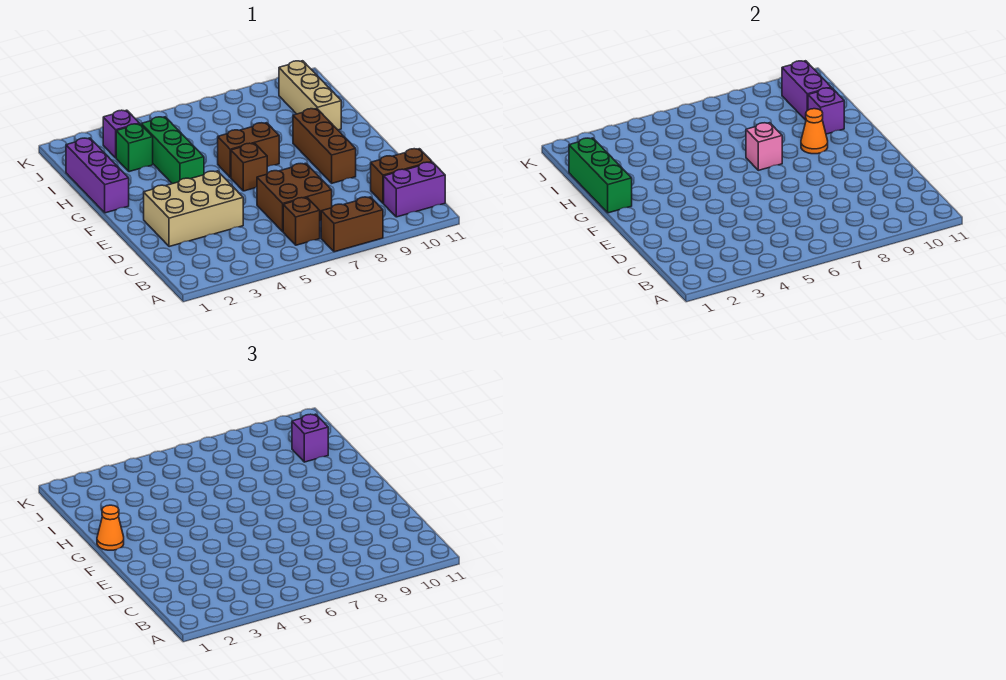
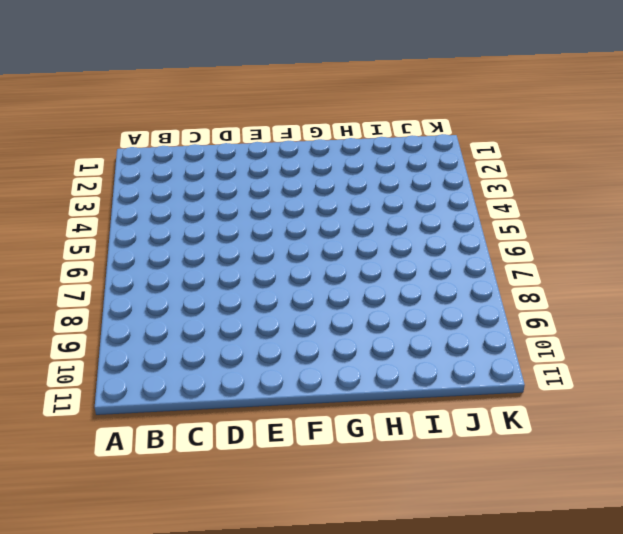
none -> brown brick A7:A8 level 1
none -> brown brick B6 level 1
none -> purple brick B10:B11 level 1

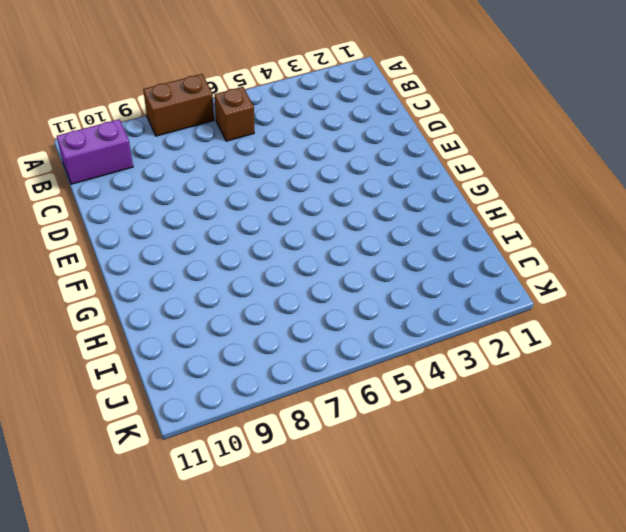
none -> brown brick C6:D7 level 1
none -> brown brick C10:C11 level 1
none -> tan brick D2:E4 level 1

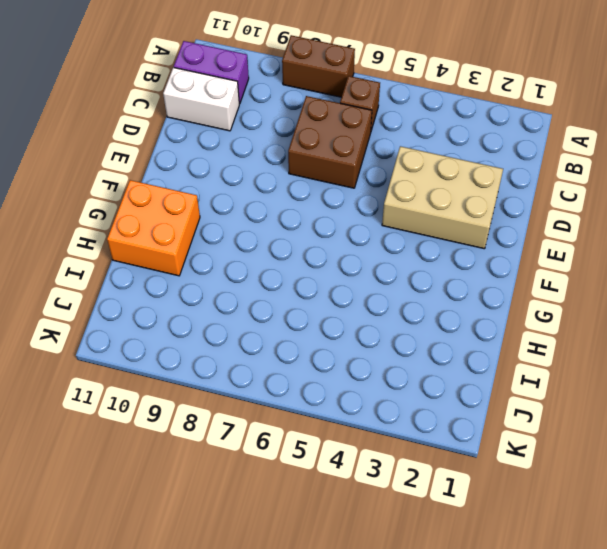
white brick C10:C11 level 1 -> brown brick C10:C11 level 1
orange brick G10:H11 level 1 -> tan brick H10:J10 level 1
none -> brown brick E9:G9 level 1
none -> brown brick F6 level 1
none -> purple brick G1:I1 level 1

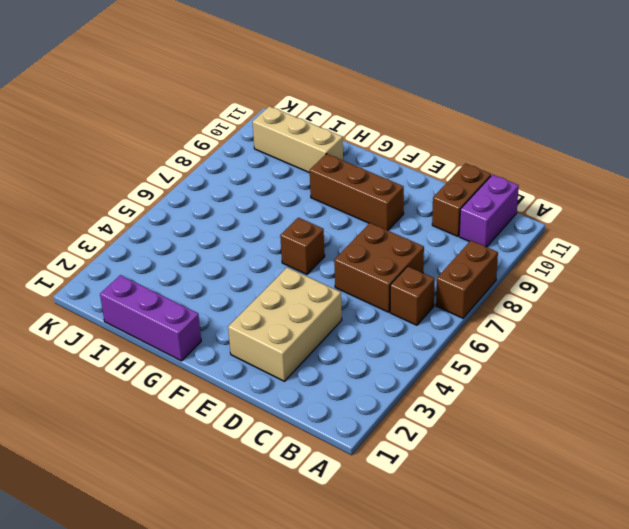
none -> green brick G4:I4 level 1
none -> brown brick G6:G7 level 1
none -> green brick I3 level 1

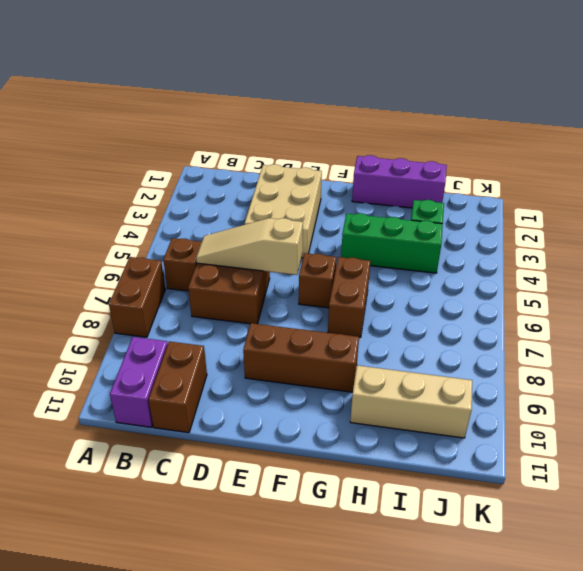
tan slope C6:E6 level 2 top E -> none
none -> purple brick J3 level 1
none -> green brick G1:I1 level 2
none -> pink brick G7 level 2

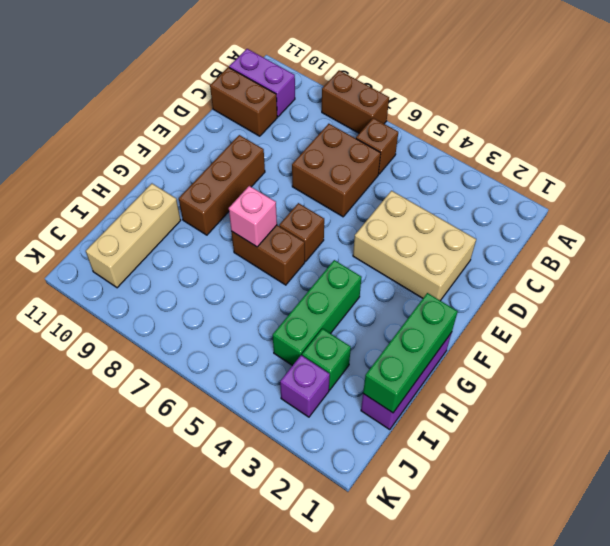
none -> orange cone G9 level 2
none -> purple brick H10 level 2
none -> purple brick I10:J10 level 2

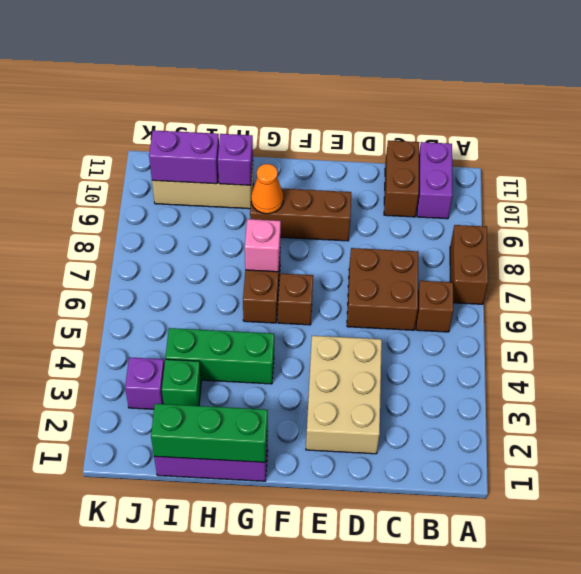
none -> orange cone G1 level 3
none -> purple brick I10 level 3

